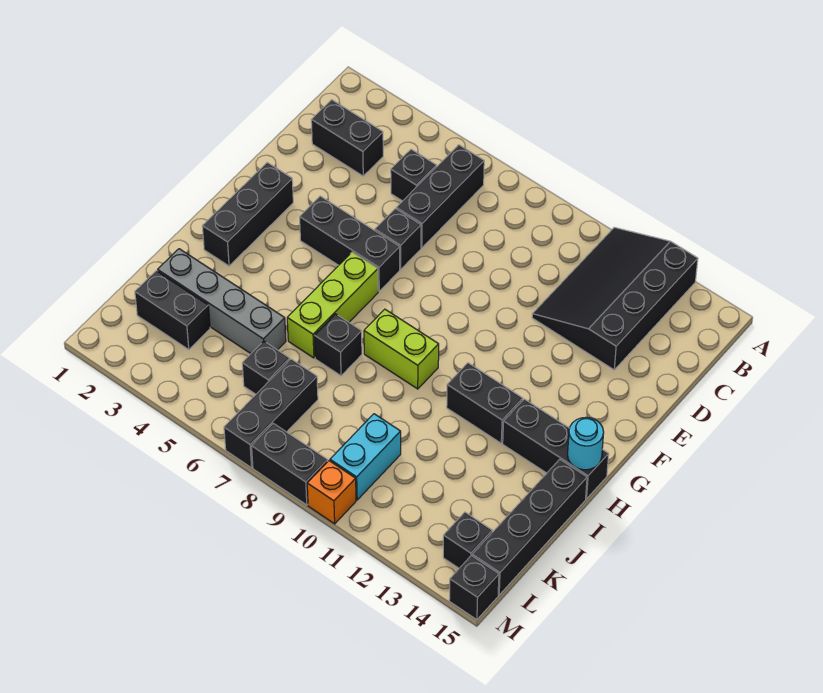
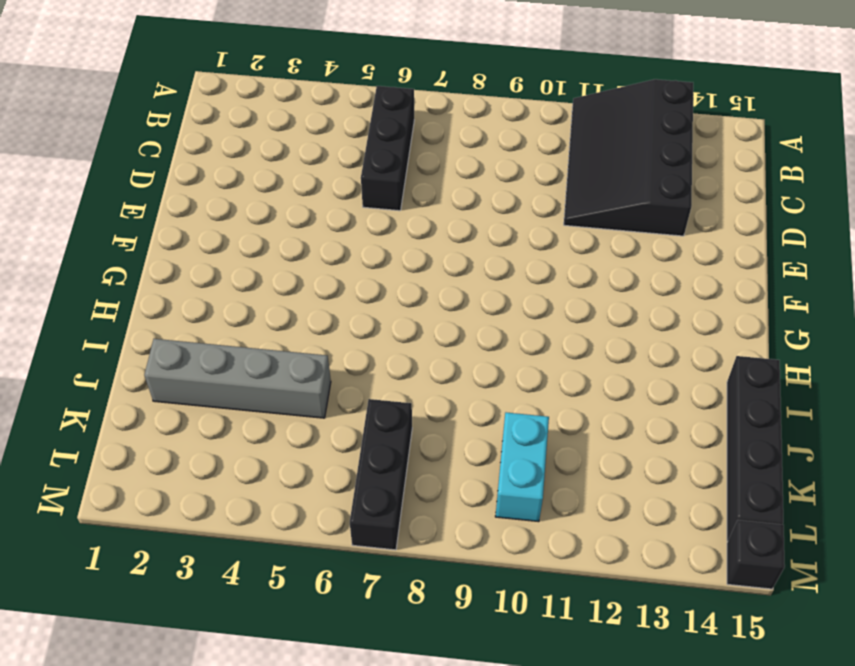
none -> black brick C2:C3 level 1
none -> black brick C5 level 1
none -> black brick E6 level 1

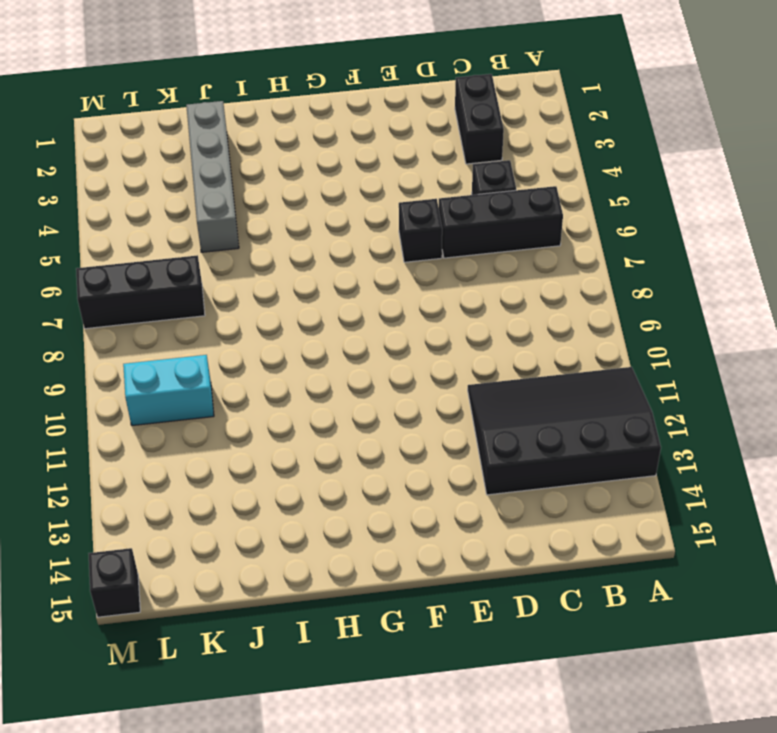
none -> black brick F2:H2 level 1
none -> black brick F4:F6 level 1
none -> lime brick G6:I6 level 1

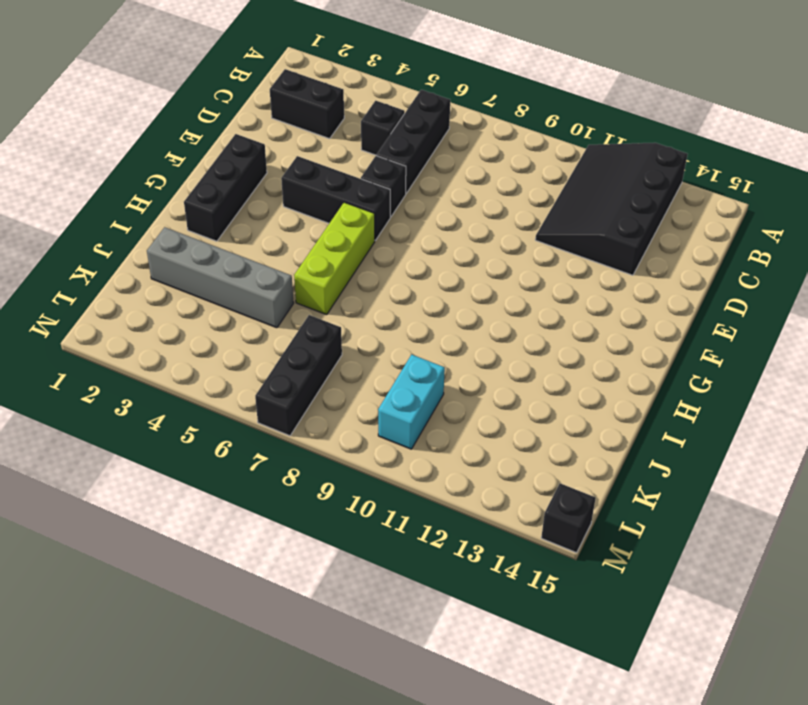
none -> lime brick H8:H9 level 1
none -> black brick H11:H12 level 1
none -> black brick H13:H15 level 1

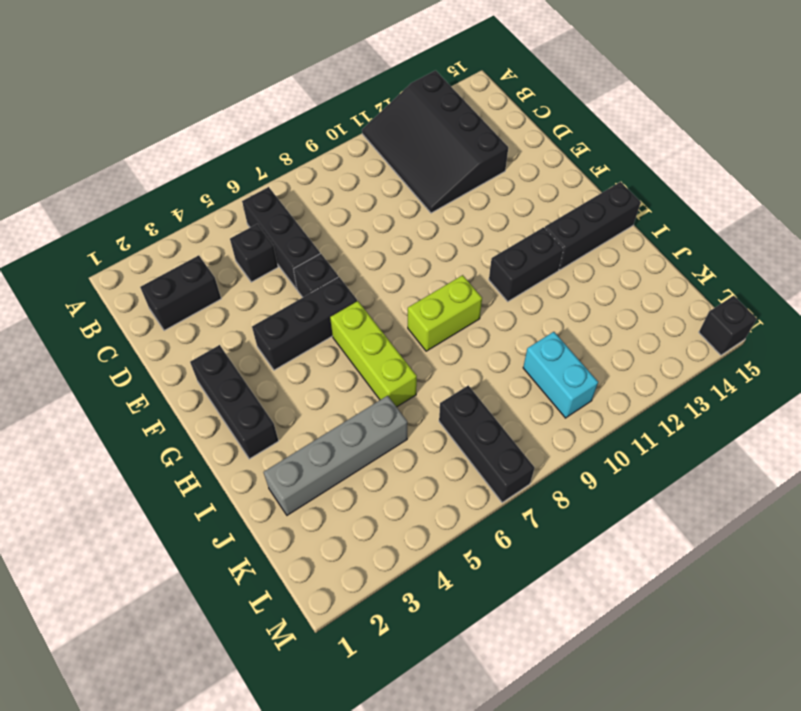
none -> black brick I7 level 1
none -> black brick I15:L15 level 1
none -> black brick K2:K3 level 1

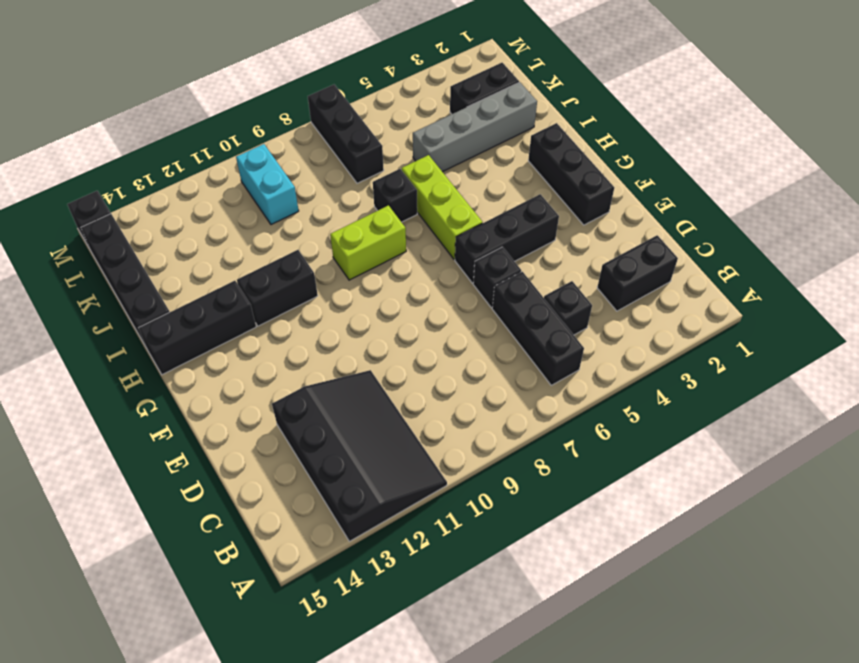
none -> black brick K6 level 1
none -> black brick L14 level 1
none -> black brick M8:M9 level 1

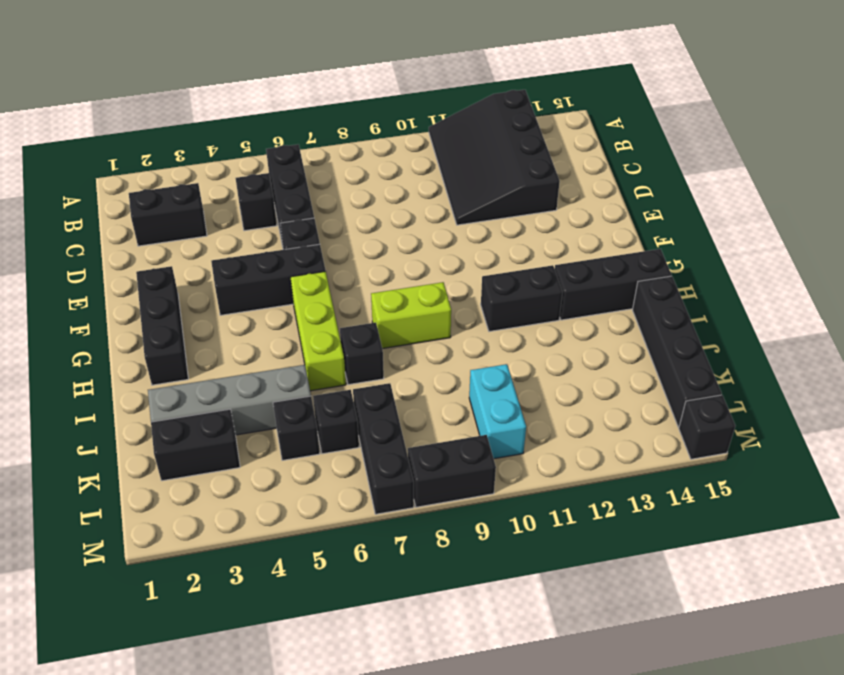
black brick K5 level 1 -> black brick L14 level 1
none -> orange brick M10 level 1
none -> cyan round brick H15 level 2

